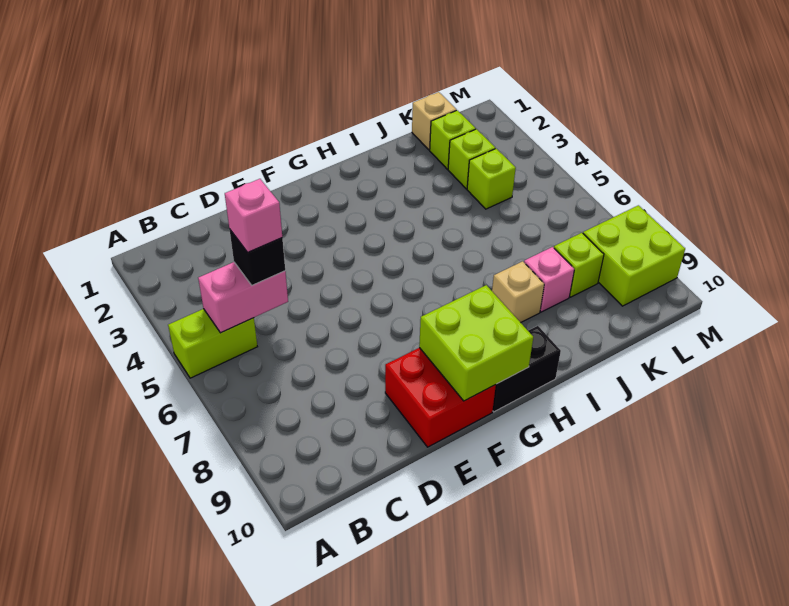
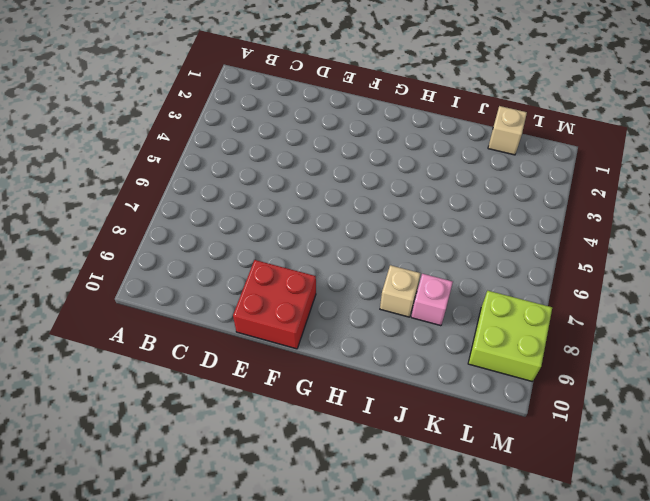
none -> lime brick A5:B5 level 1
none -> black brick G10:H10 level 1
none -> lime brick K2 level 1

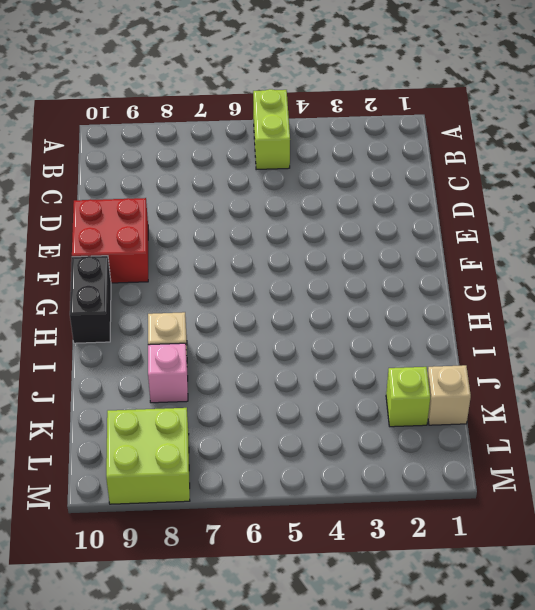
none -> lime brick K3 level 1
none -> lime brick K4 level 1
none -> lime brick K8 level 1

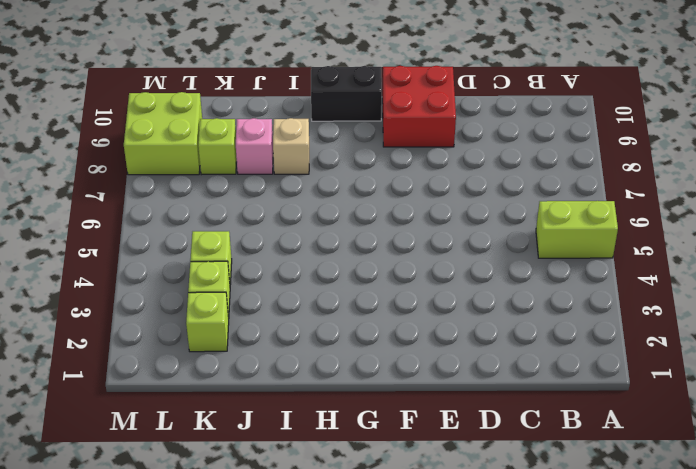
none -> tan brick K1 level 1
none -> pink brick B5:C5 level 2
none -> lime brick F9:G10 level 2

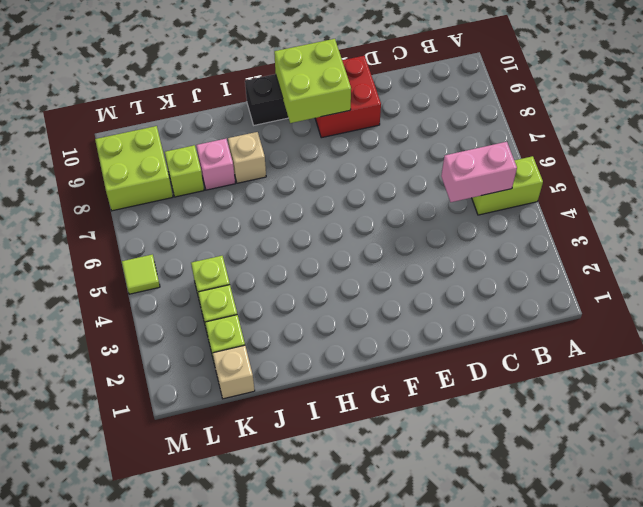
lime tile M5 level 1 -> none
none -> black brick C5 level 3
none -> pink brick C5 level 4

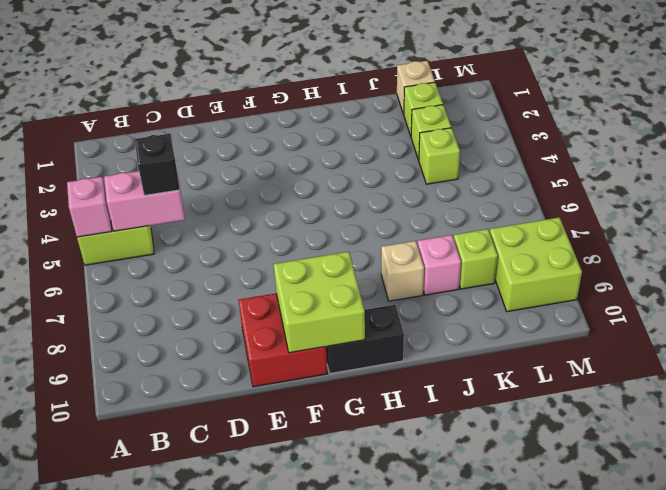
pink brick A5 level 2 -> pink brick C5 level 4

